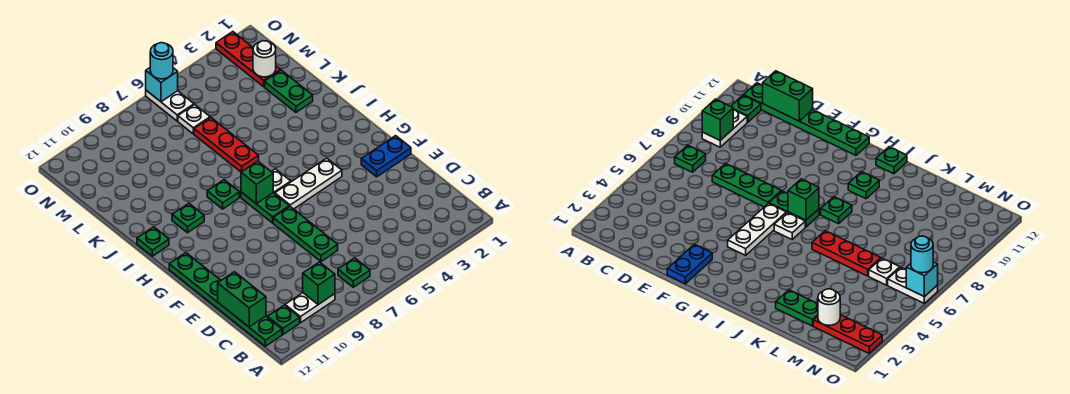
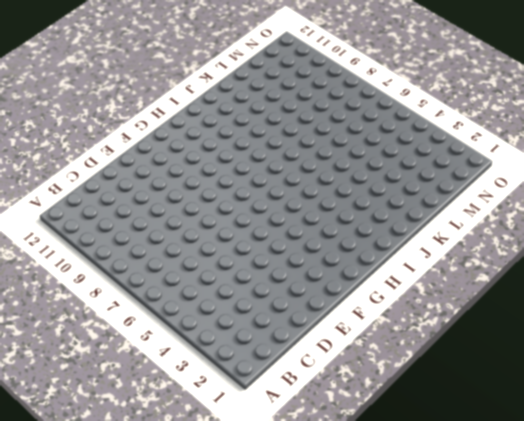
none -> green plate B7 level 1
none -> white plate B9:B10 level 1
none -> green plate B11 level 1

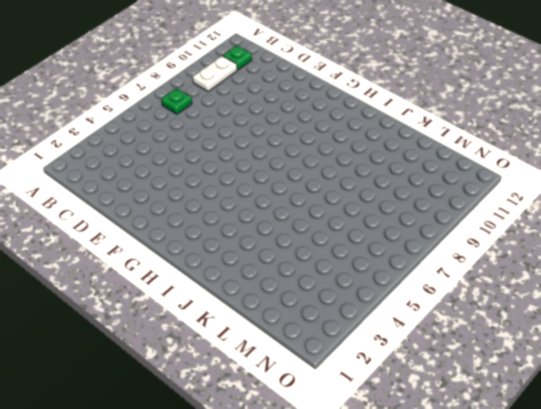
none -> green plate B12:G12 level 1
none -> green plate D7:F7 level 1
none -> blue plate F1:F2 level 1

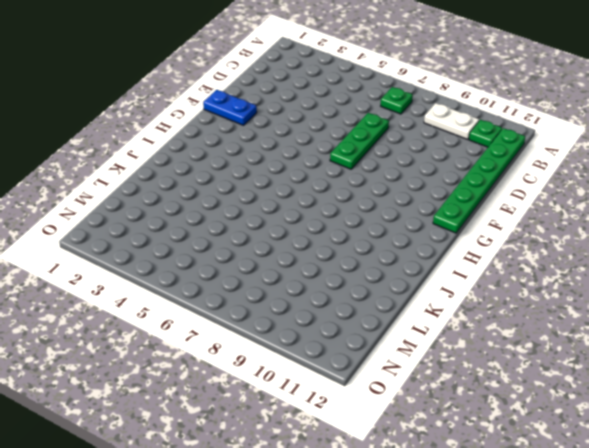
none -> white plate G4:G6 level 1
none -> green plate G7:H7 level 1
none -> white plate H6 level 1

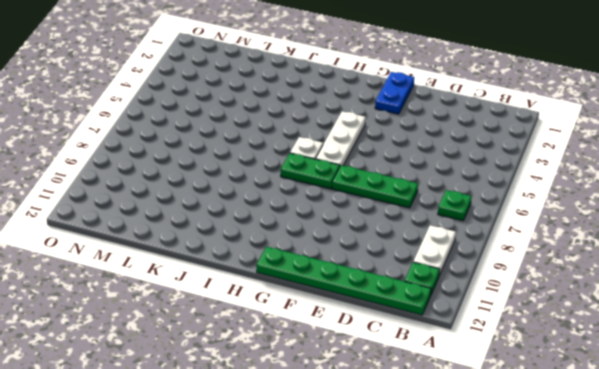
none -> green plate I8 level 1
none -> green plate I10 level 1
none -> green plate I12 level 1

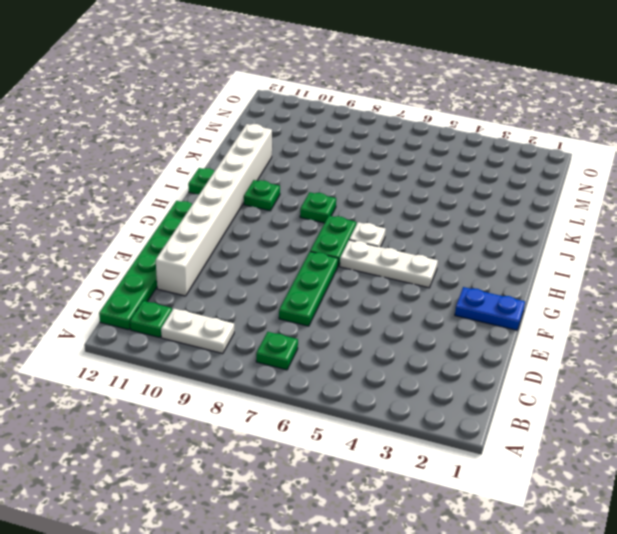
white brick D11:K11 level 1 -> none
none -> red plate J6:L6 level 1
none -> green plate K2:L2 level 1
none -> red plate M2:O2 level 1

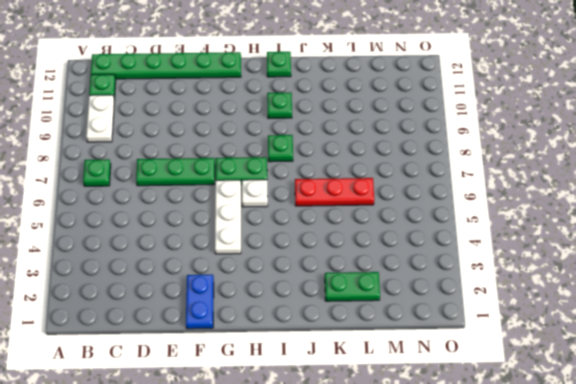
none -> red plate M2:O2 level 1
none -> white plate M6 level 1
none -> white plate N6:O6 level 1

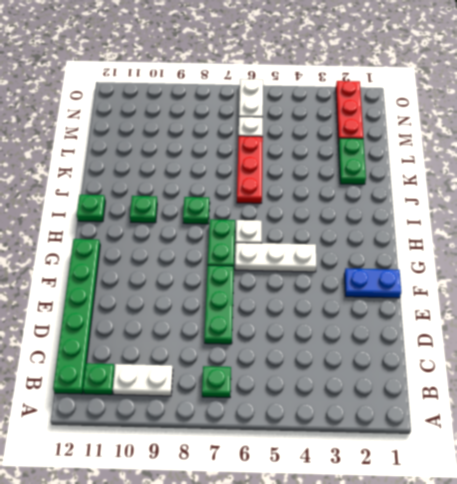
none -> green brick B9 level 2
none -> green brick C12:D12 level 2
none -> green brick H7 level 2

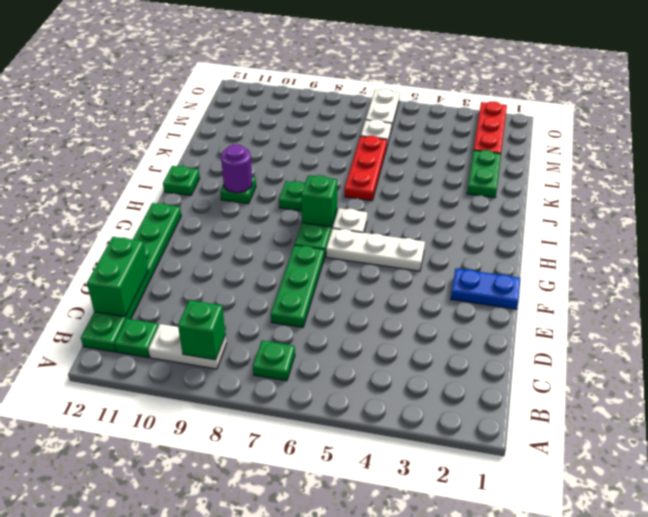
purple round brick I10 level 2 -> none
none -> white round brick M2 level 2
none -> cyan brick O6 level 2
none -> cyan round brick O6 level 3

